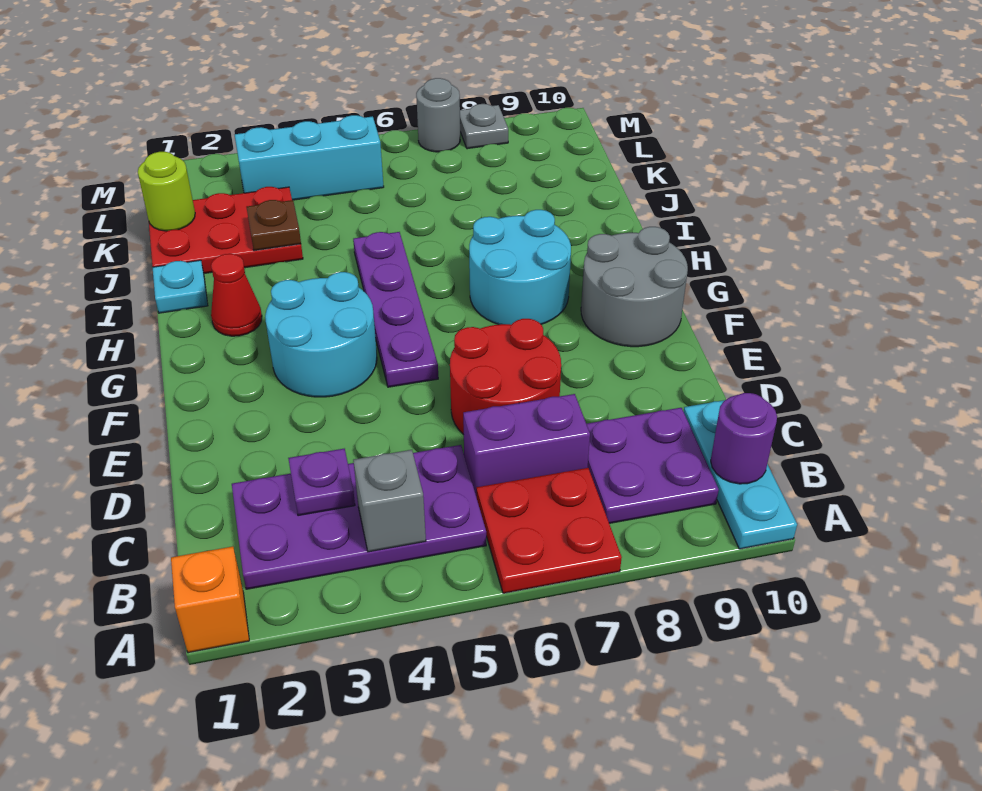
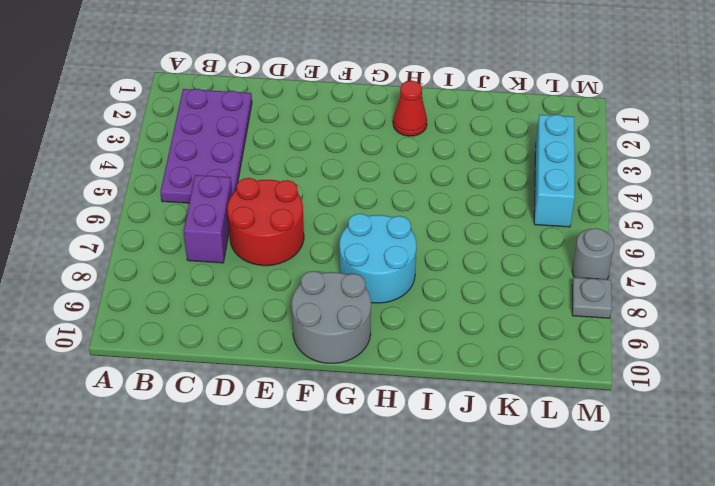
none -> orange brick A1 level 1
none -> red plate A6:B7 level 1
none -> cyan plate A10:C10 level 1

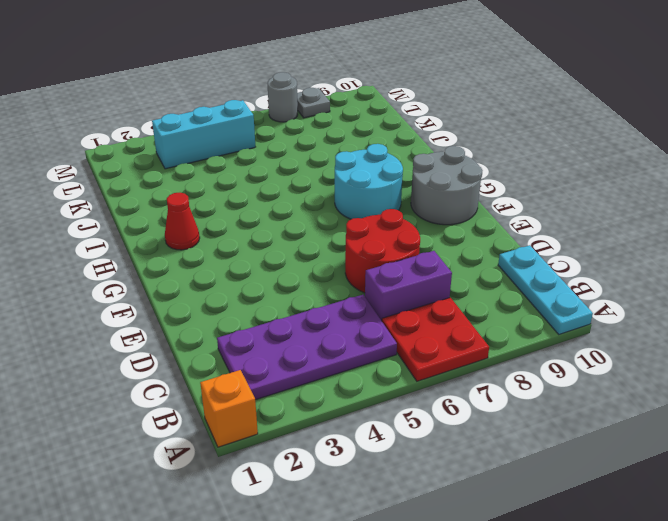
none -> purple plate B8:C9 level 1
none -> cyan round brick F3:G4 level 1
none -> purple plate F5:I5 level 1

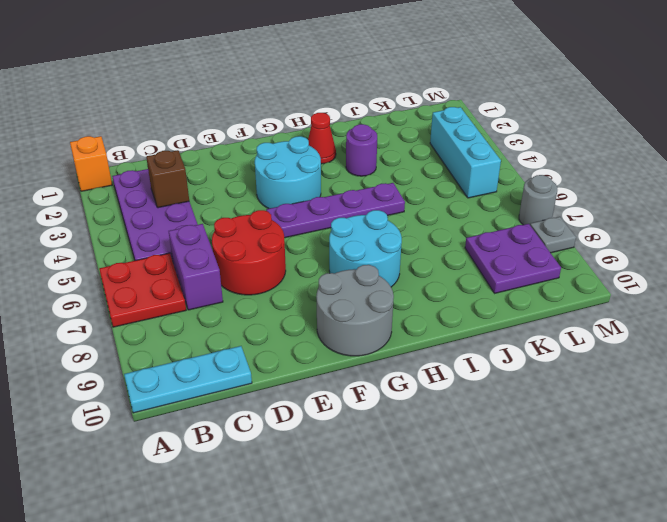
brown brick C3 level 2 -> purple plate C3 level 2
purple round brick I3 level 1 -> purple round brick B10 level 2
purple plate K8:L9 level 1 -> purple plate B8:C9 level 1
none -> cyan plate I1 level 1
none -> red plate J1:K3 level 1
none -> grey brick B4 level 2

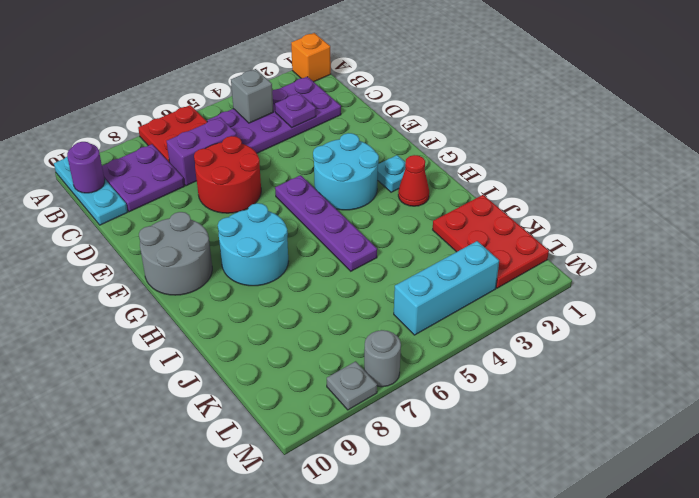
cyan plate G2 level 1 -> cyan plate I1 level 1
red plate J1:L2 level 1 -> red plate J1:K3 level 1
none -> brown plate J3 level 2
none -> lime round brick K1 level 2

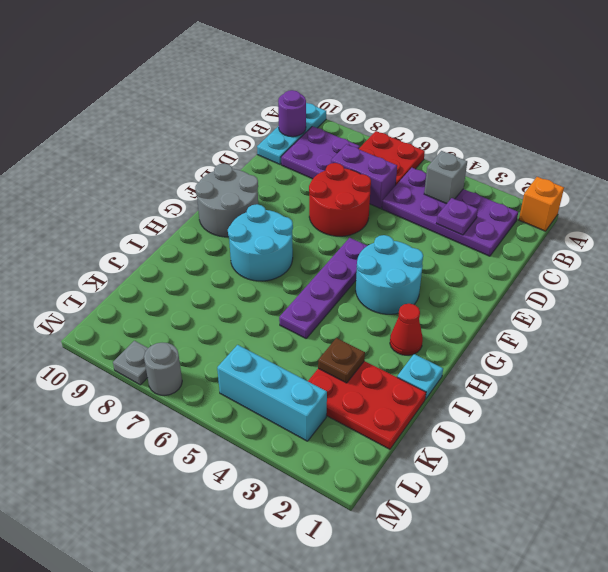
none -> lime round brick K1 level 2

